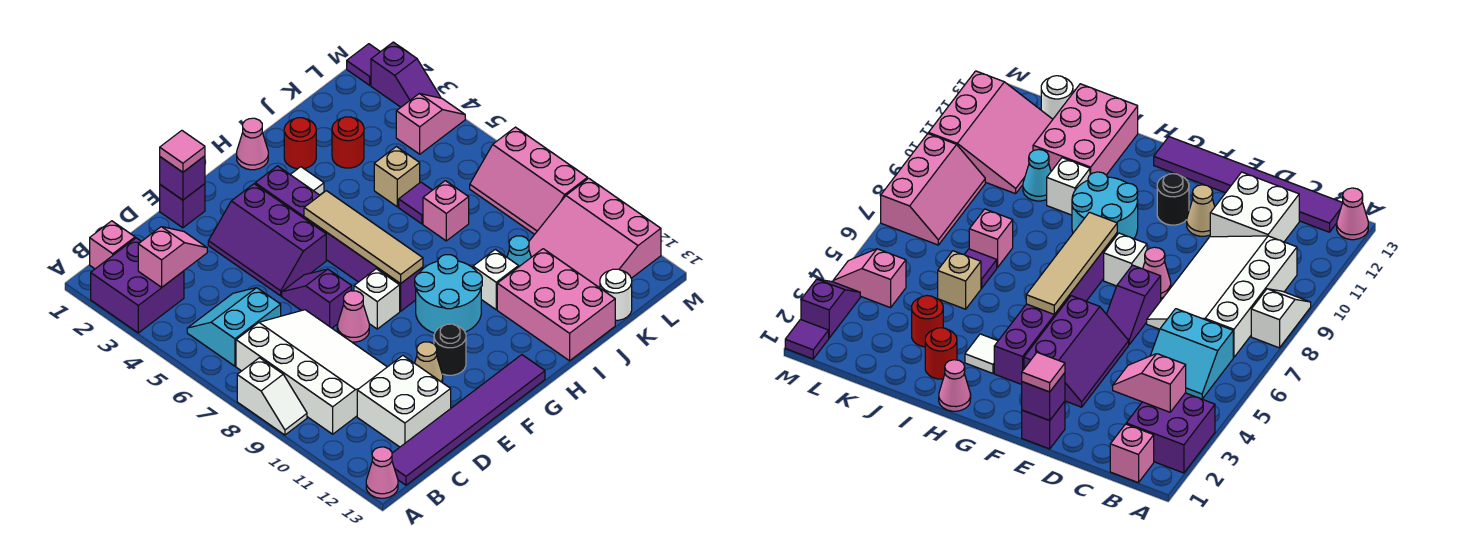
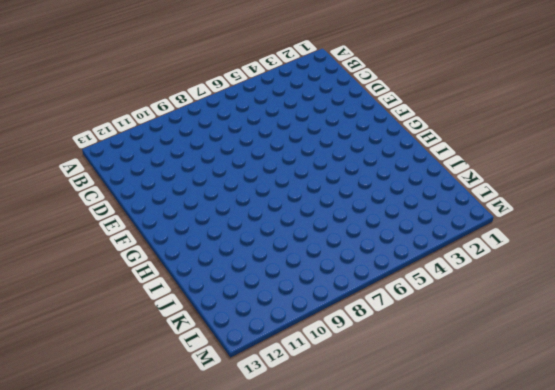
none -> purple brick A2:B3 level 1
none -> white slope A8:A9 level 1 top 8
none -> pink cone A13 level 1
none -> pink brick B1 level 1

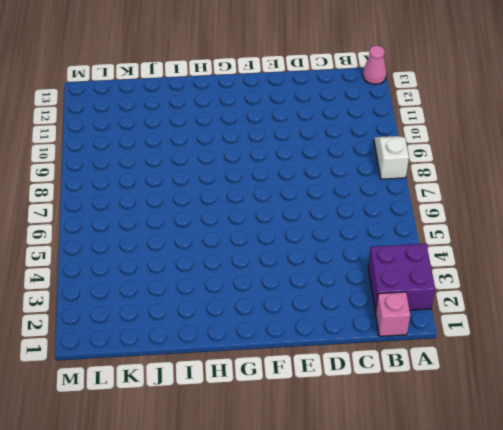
none -> cyan slope B5:C6 level 1 top 6
none -> white slope B7:D10 level 1 top B
none -> purple tile B13:G13 level 1
none -> white brick C11:D12 level 1

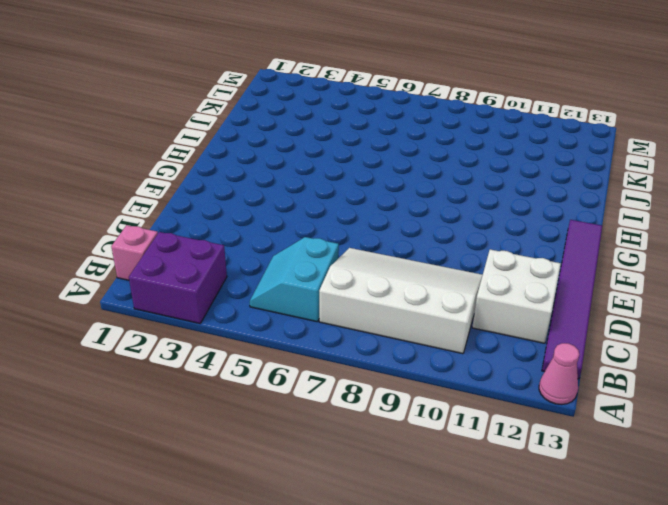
none -> white slope A8:A9 level 1 top 8
none -> purple brick E1 level 1
none -> purple slope E3:F5 level 1 top F
none -> purple slope E6:E7 level 1 top 7

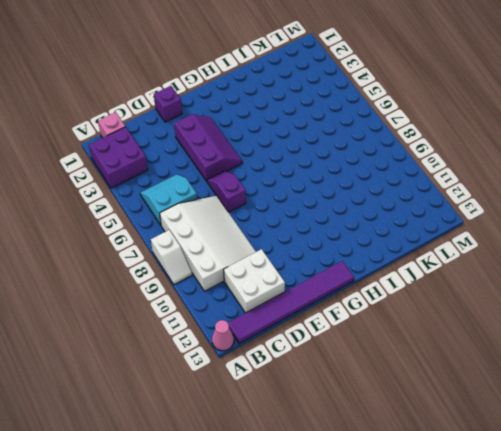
purple slope E3:F5 level 1 top E -> purple slope E3:F5 level 1 top F
none -> pink cone E8 level 1
none -> tan cone E11 level 1
none -> white brick F8 level 1
none -> black round brick F11 level 1

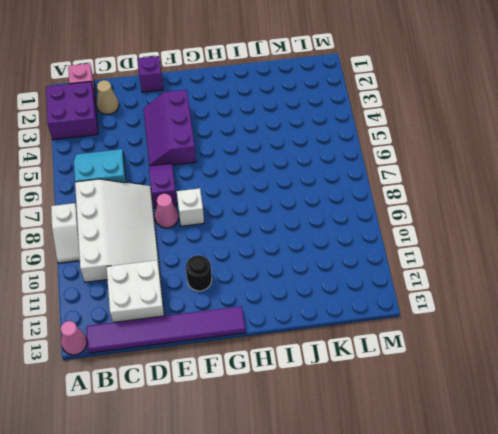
tan cone C2 level 1 -> tan cone E11 level 1
none -> purple brick G3:G8 level 1
none -> cyan round brick G9:H10 level 1
none -> pink cone H1 level 1
none -> white tile H3 level 1

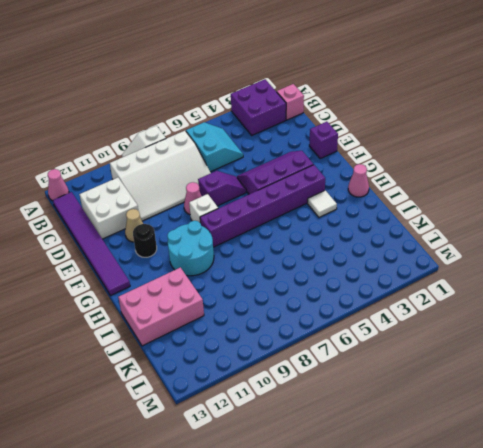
none -> red round brick I2 level 1
none -> white brick I10 level 1
none -> red round brick J3 level 1
none -> tan brick J5 level 1

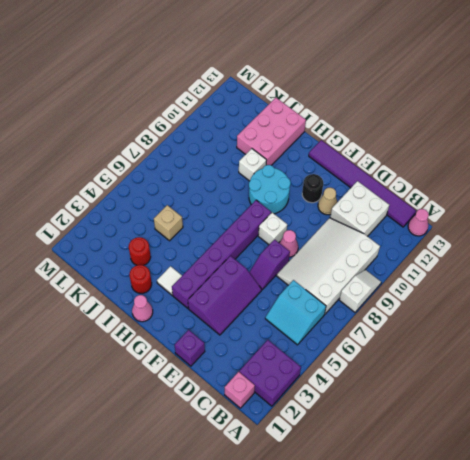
none -> purple tile J6 level 1
none -> pink brick J7 level 1
none -> cyan cone J10 level 1
none -> pink slope K10:M12 level 1 top M

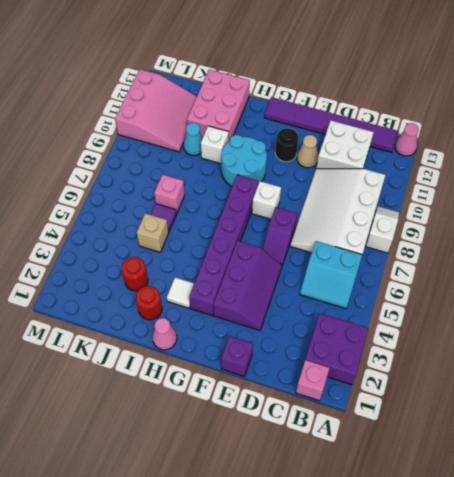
none -> pink cone E8 level 1
none -> white round brick K13 level 1
none -> pink slope L4:M4 level 1 top L
none -> pink slope L7:M9 level 1 top M

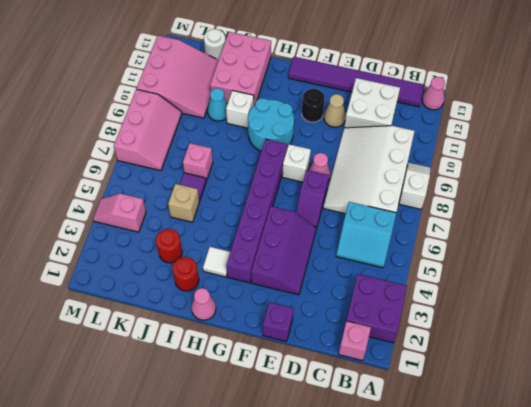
none -> purple tile M1 level 1
none -> purple slope M2:M3 level 1 top 2
none -> pink slope B3:C3 level 2 top B
none -> purple brick E1 level 2

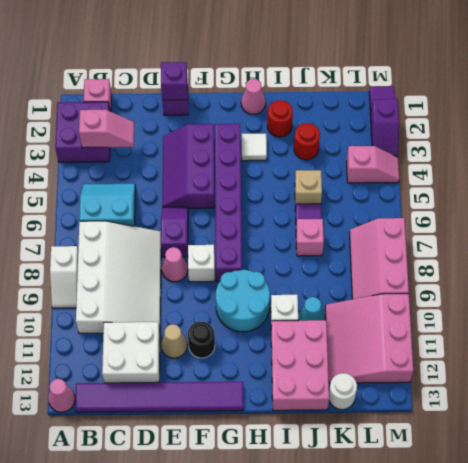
none -> tan tile G5:G8 level 2
none -> pink tile E1 level 3

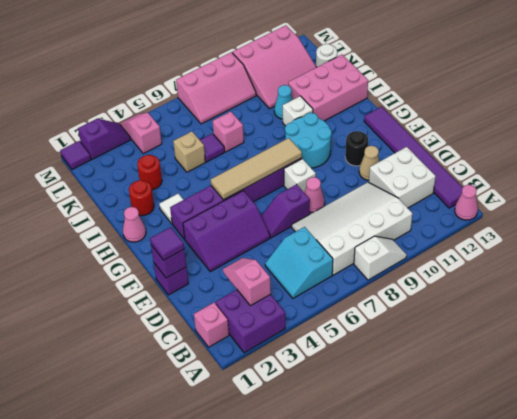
purple tile E1 level 3 -> pink tile E1 level 3

